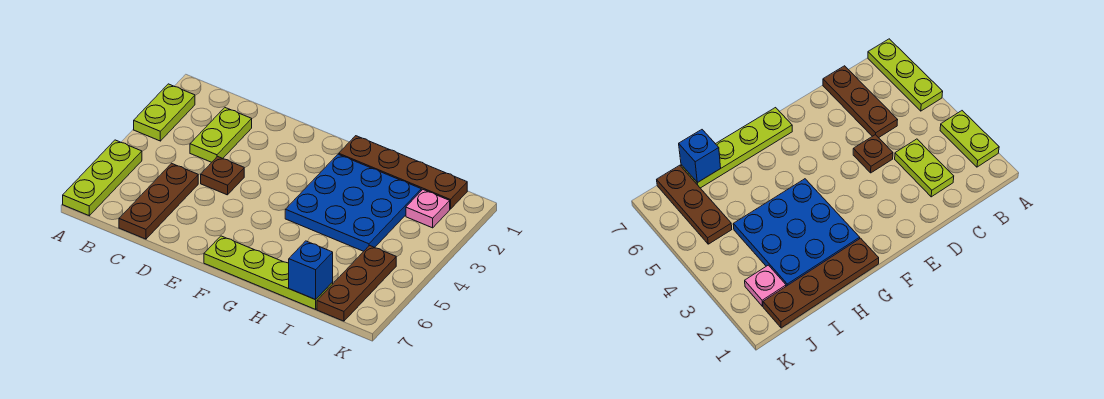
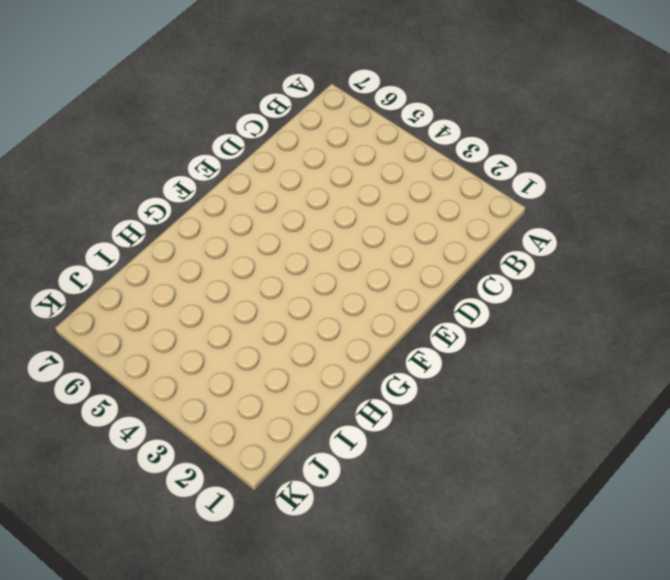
none -> lime plate A2:A3 level 1
none -> lime plate A5:A7 level 1

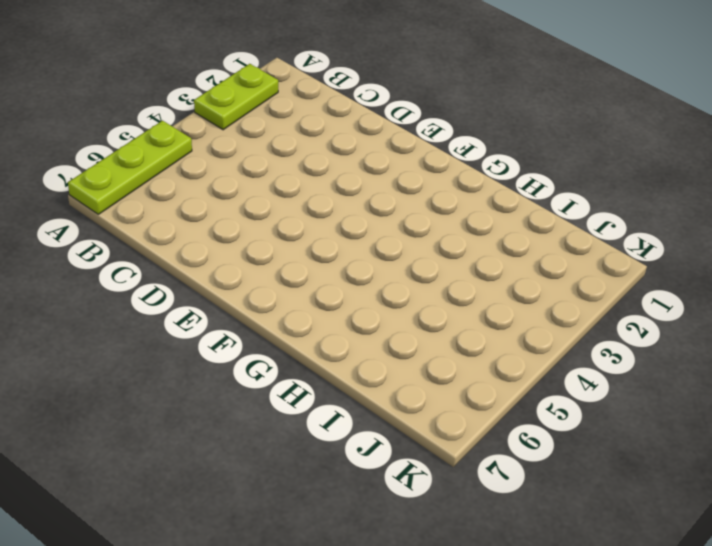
none -> lime plate C2:C3 level 1
none -> brown plate C5:C7 level 1

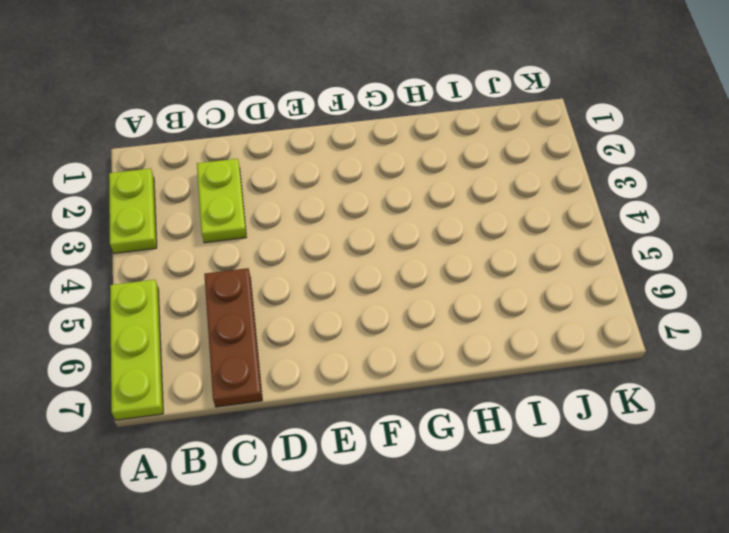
none -> brown plate D4 level 1
none -> lime plate F7:I7 level 1

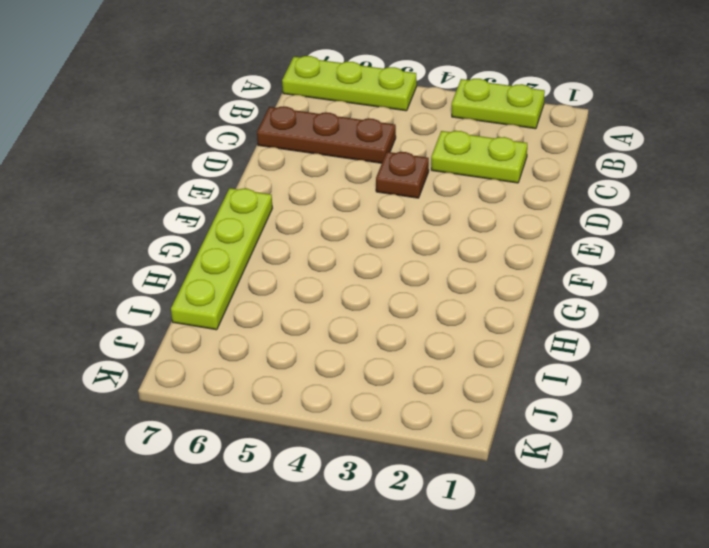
none -> brown plate G1:J1 level 1
none -> blue plate G2:I4 level 1

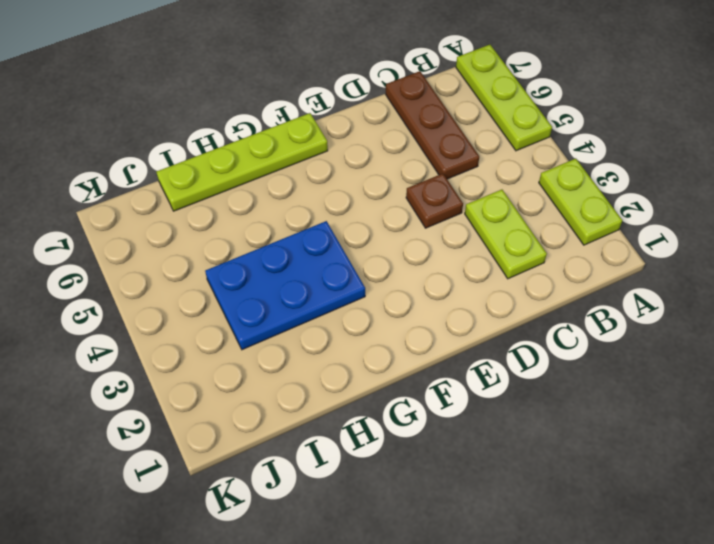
blue plate G3:I4 level 1 -> blue plate G2:I4 level 1
none -> brown plate G1:J1 level 1
none -> pink plate J2 level 1

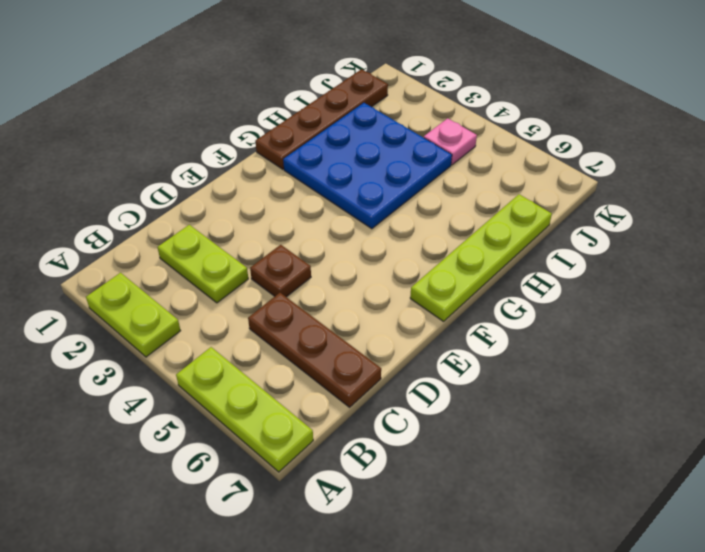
pink plate J4 level 1 -> pink plate J2 level 1
none -> brown plate J5:J7 level 1
none -> blue brick I7 level 2

